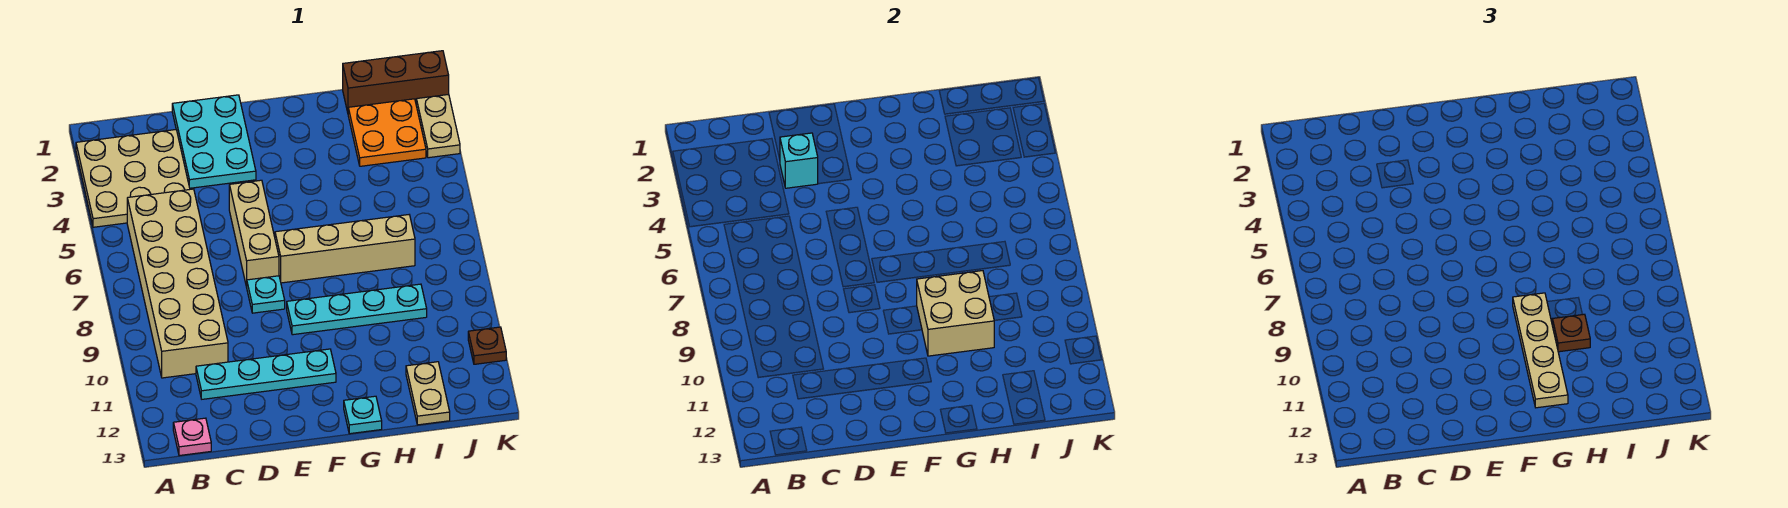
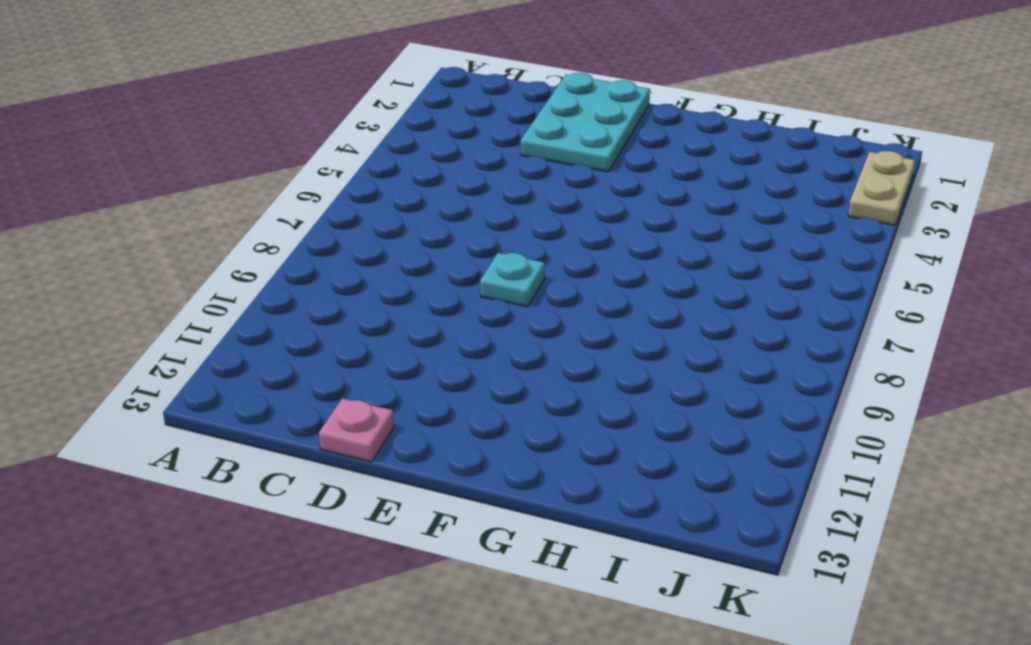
pink plate D13 level 1 -> pink plate B13 level 1
none -> tan plate A2:C4 level 1
none -> tan brick B5:C10 level 1
none -> cyan plate C11:F11 level 1

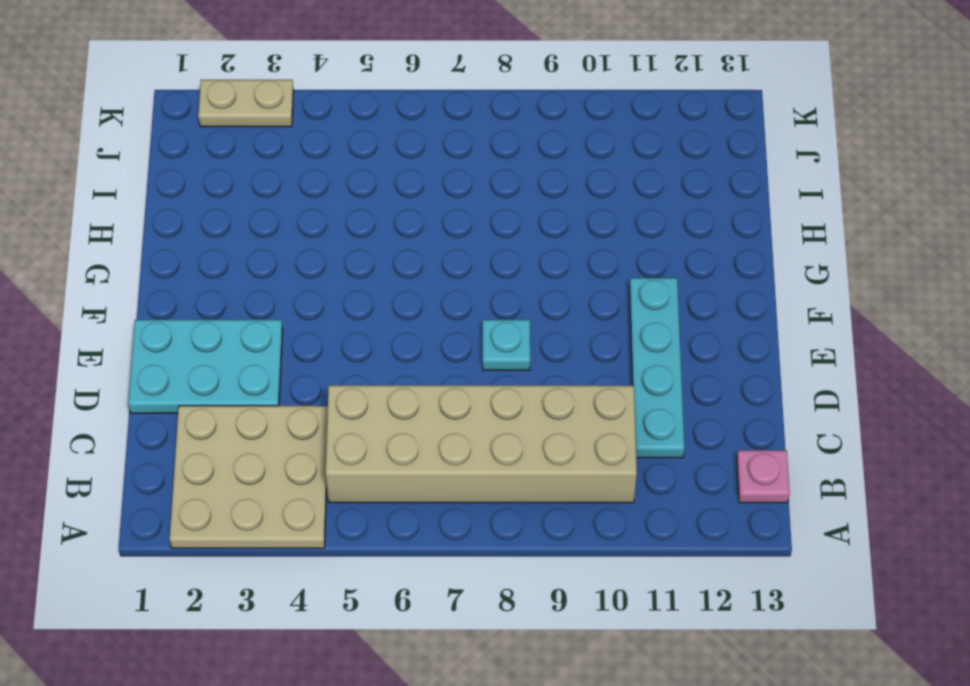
none -> tan brick E5:E7 level 1
none -> tan brick F7:I7 level 1
none -> cyan plate F9:I9 level 1

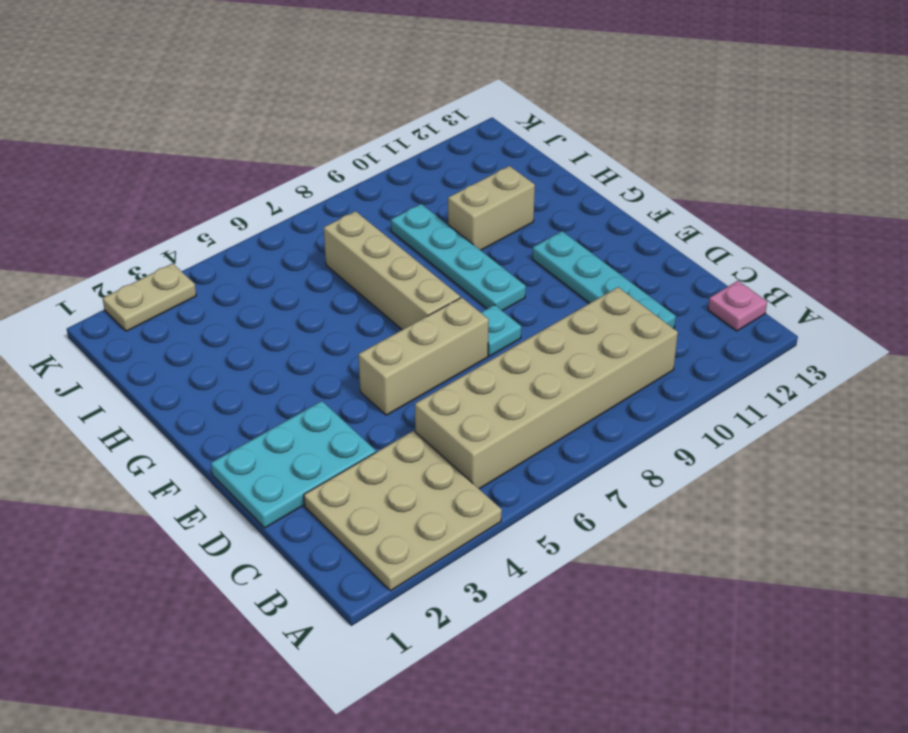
tan brick H10:H11 level 1 -> none
none -> cyan plate G13 level 1
none -> brown brick I1:K1 level 1
none -> orange plate I2:J3 level 1

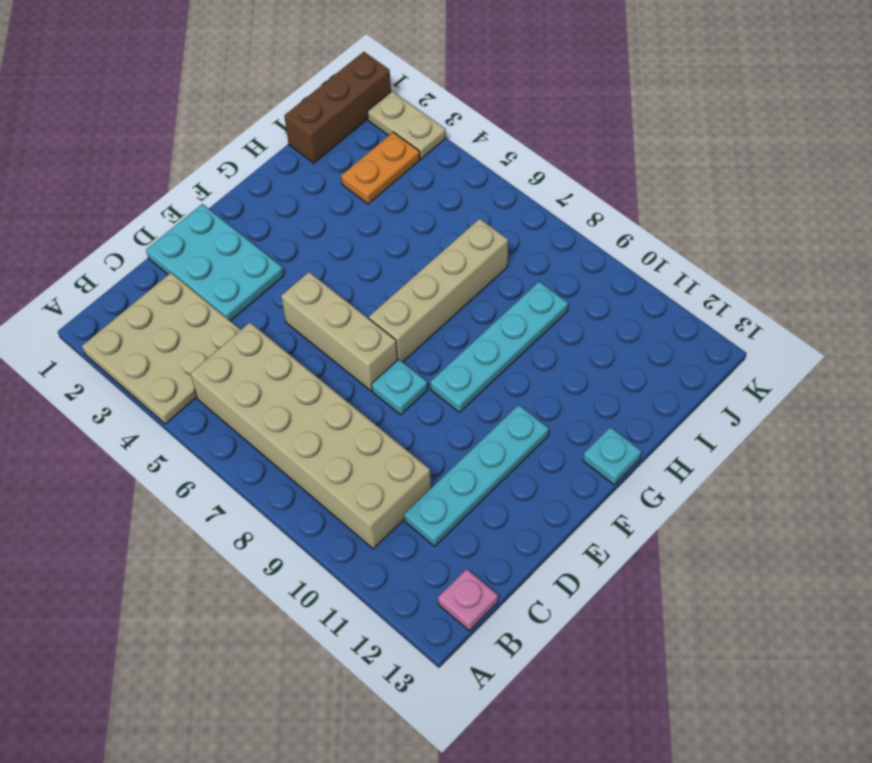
orange plate I3:J3 level 1 -> orange plate I2:J3 level 1
none -> tan plate I12:I13 level 1
none -> brown plate K11 level 1
none -> cyan brick D3 level 2

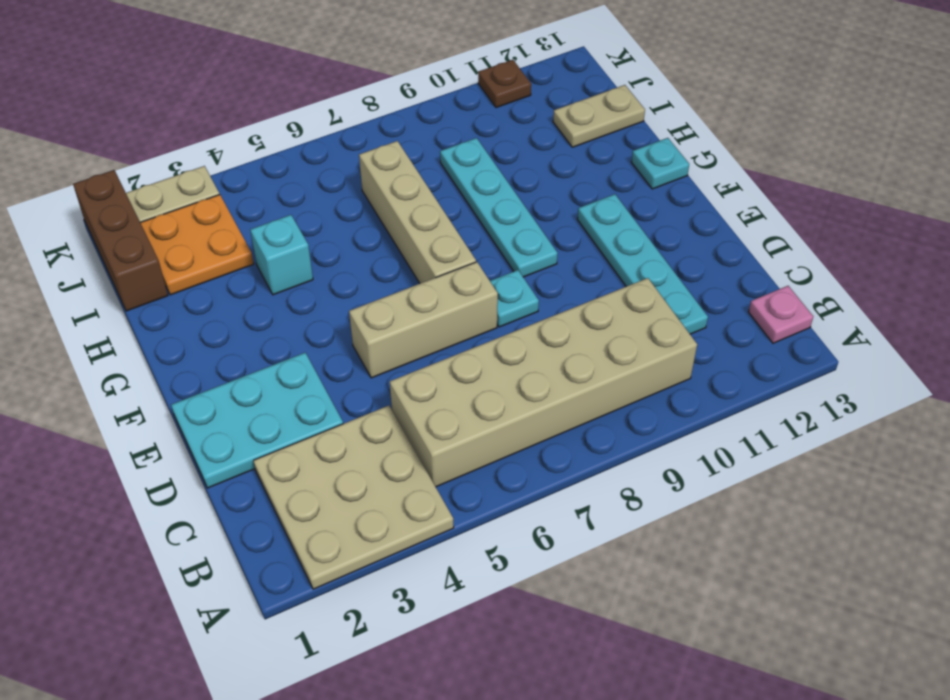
cyan brick H4 level 1 -> cyan brick D3 level 2
none -> tan brick G9:H10 level 2
none -> tan plate G9:G12 level 3
none -> brown plate H10 level 3

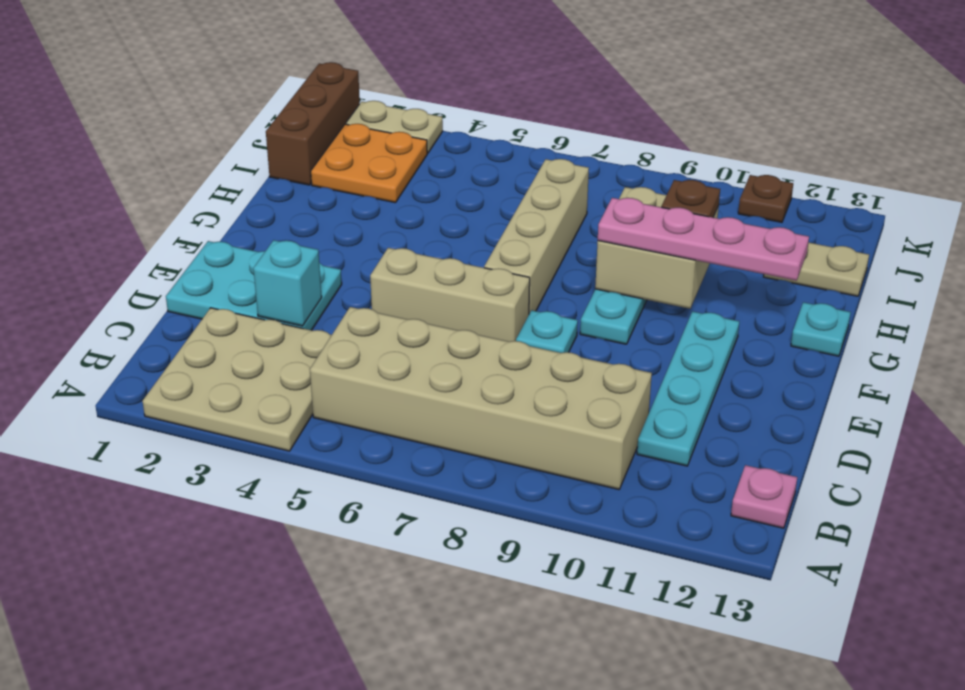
pink plate G9:G12 level 3 -> tan plate G9:G12 level 3

